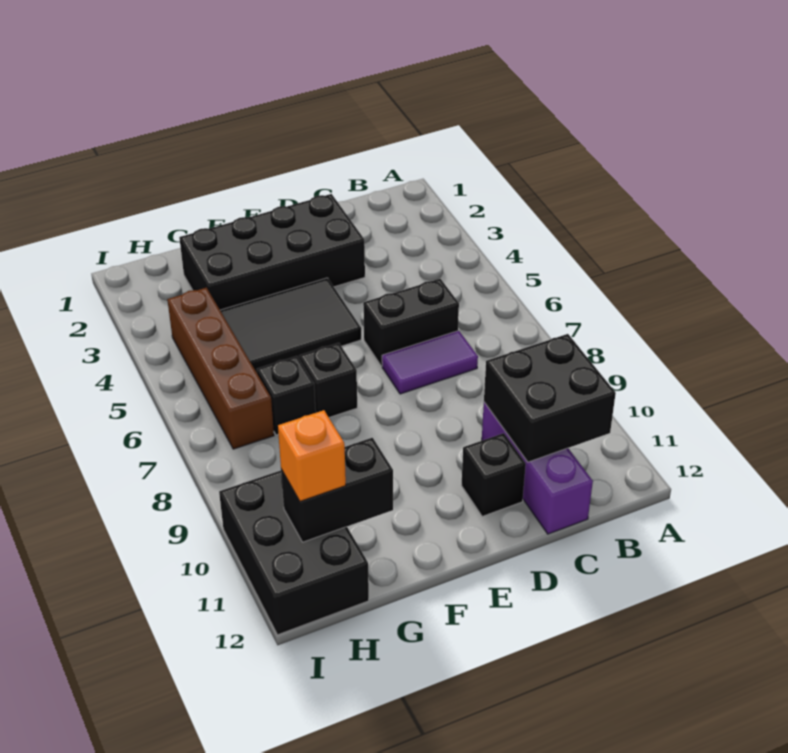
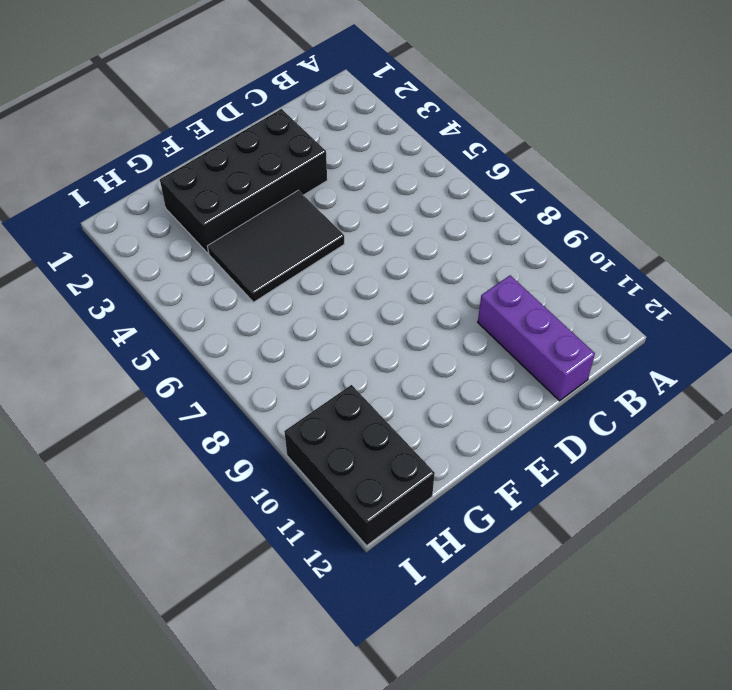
none -> black brick C6:D6 level 1
none -> purple tile C7:D7 level 1
none -> black brick D11 level 1

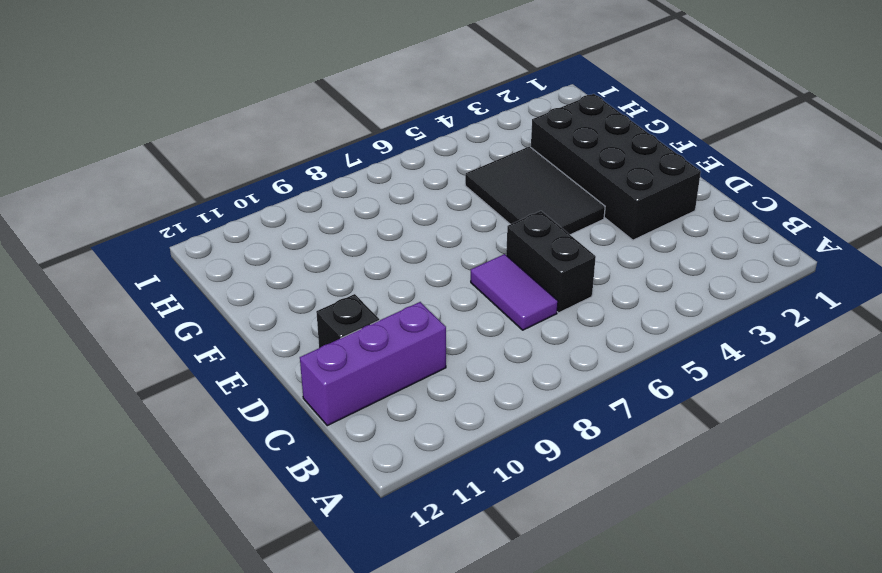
none -> black brick F7 level 1
none -> black brick G7 level 1
none -> brown brick H4:H7 level 1

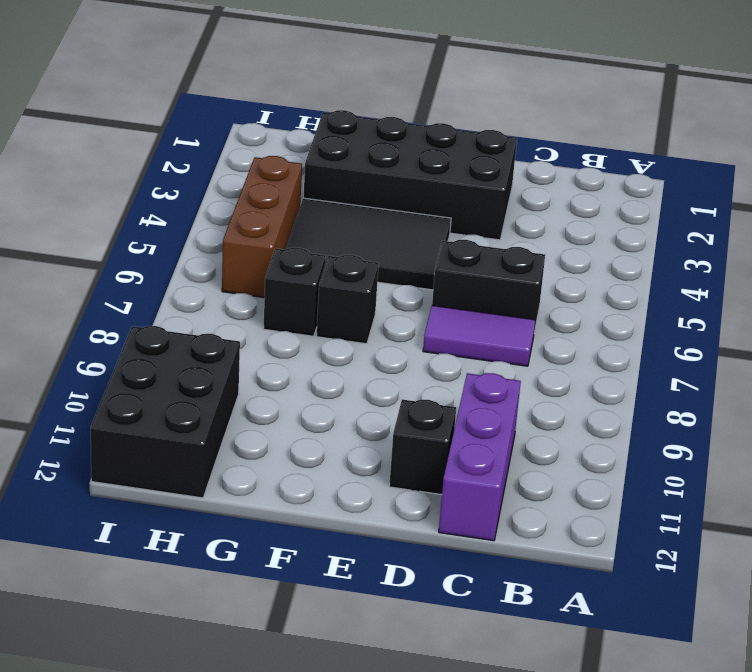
brown brick H4:H6 level 1 -> brown brick H4:H7 level 1
none -> black brick B10:C11 level 2
none -> black brick G11:H11 level 2
none -> orange brick H11 level 3

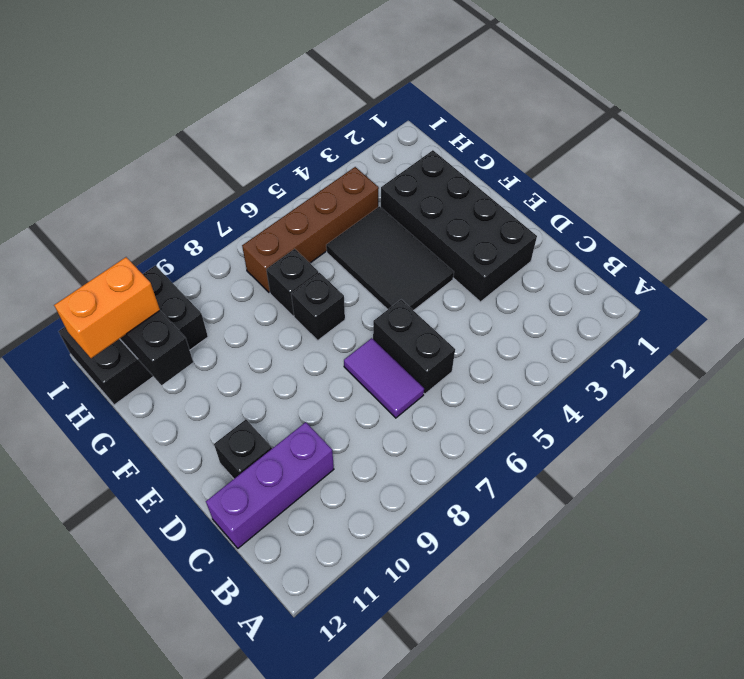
orange brick H11:H12 level 3 -> orange brick H11 level 3
none -> black brick B10:C11 level 2

